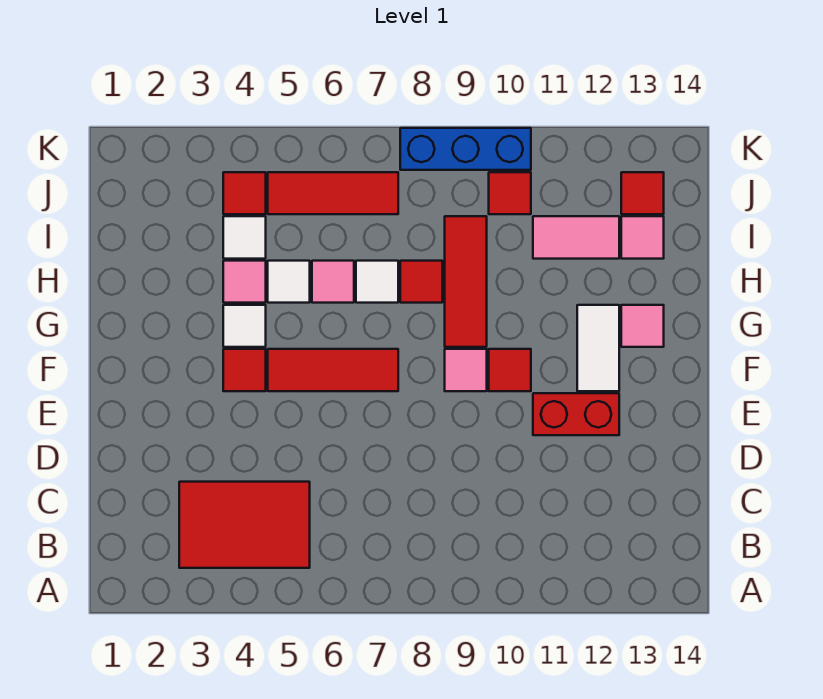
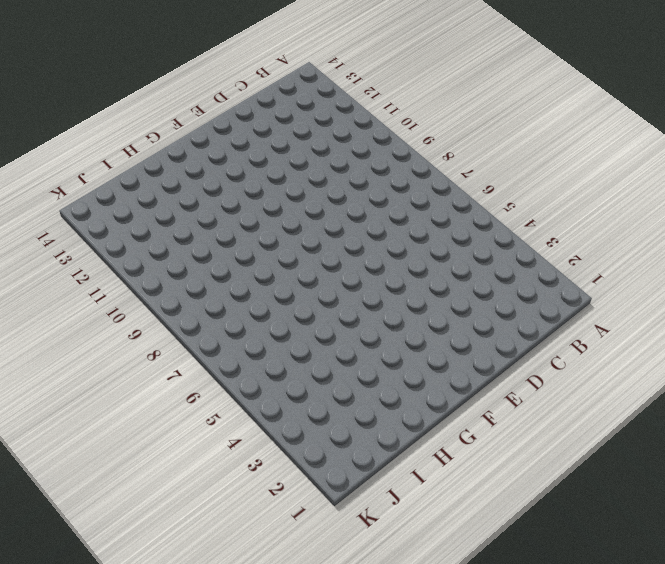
none -> red tile B3:C5 level 1
none -> red brick E11:E12 level 1
none -> red tile F4 level 1

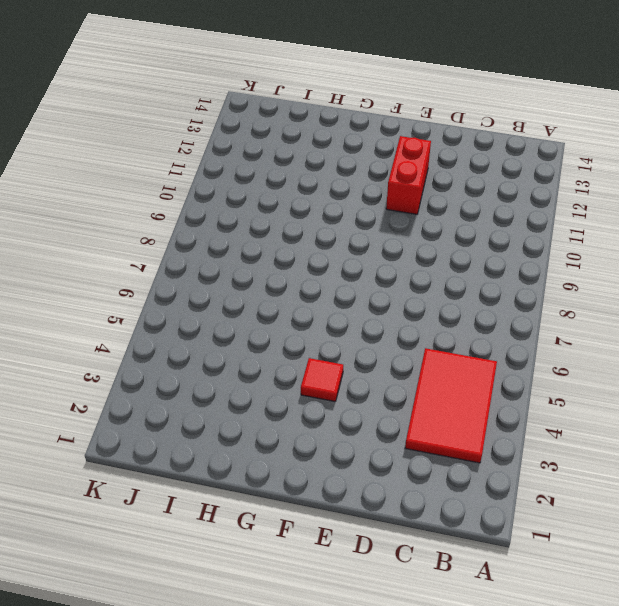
none -> red tile F5:F7 level 1
none -> pink tile F9 level 1
none -> red tile F10 level 1

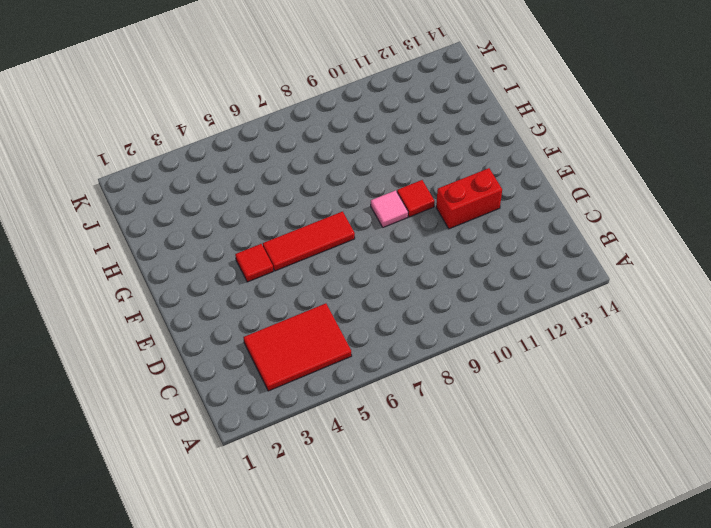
none -> white tile F12:G12 level 1
none -> white tile G4 level 1
none -> red tile G9:I9 level 1

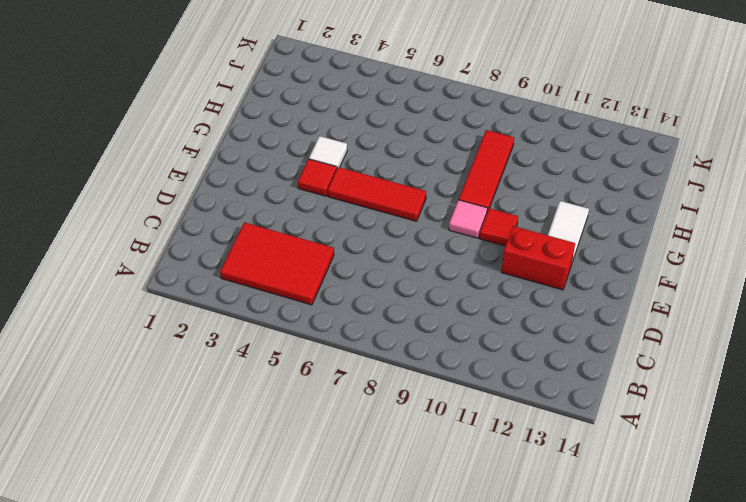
none -> pink tile G13 level 1
none -> pink tile H4 level 1
none -> white tile H5 level 1

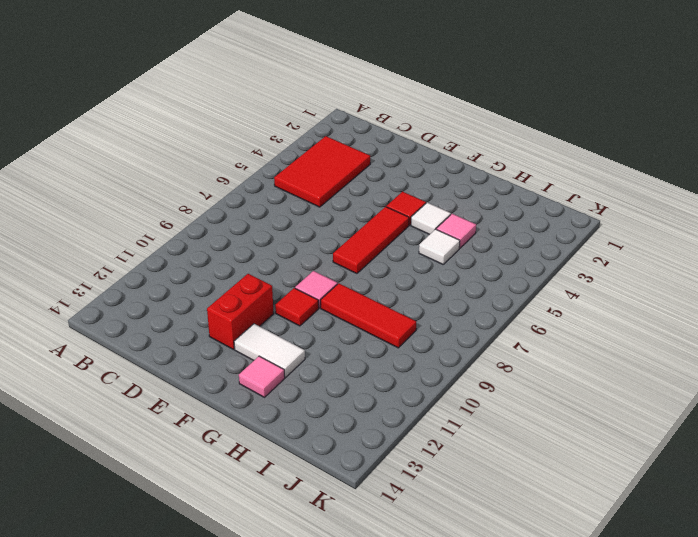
none -> pink tile H6 level 1
none -> white tile H7 level 1
none -> red tile H8 level 1

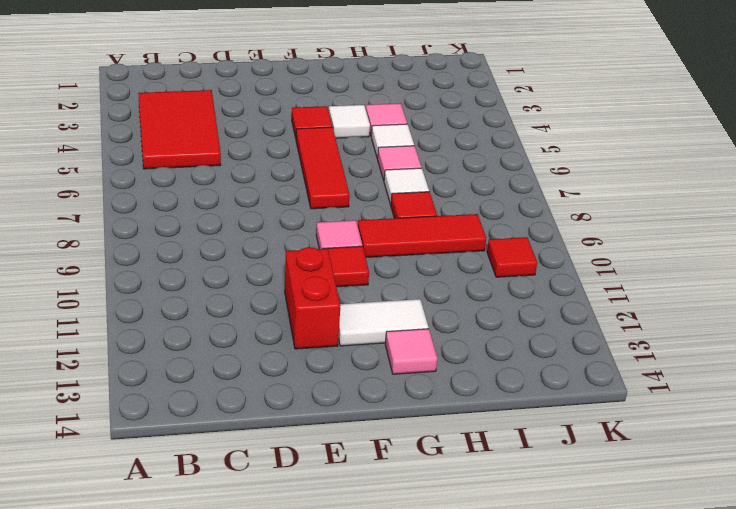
none -> white tile I4 level 1
none -> pink tile I11:I12 level 1
none -> pink tile I13 level 1

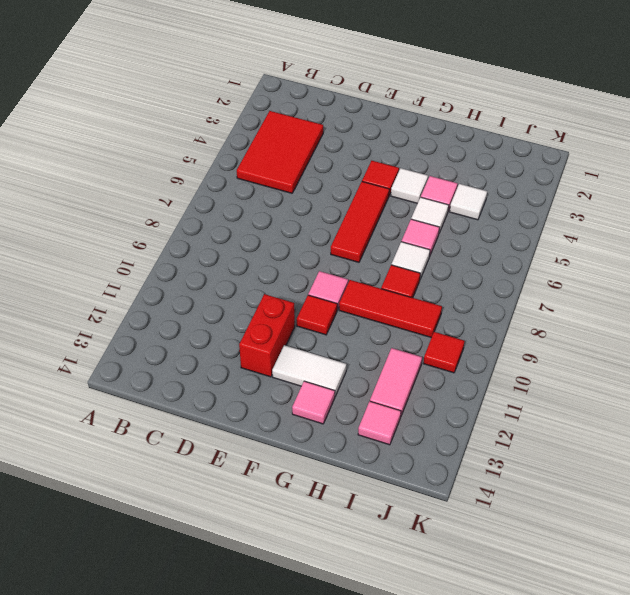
none -> red tile J4 level 1
none -> red tile J5:J7 level 1
none -> red tile J13 level 1

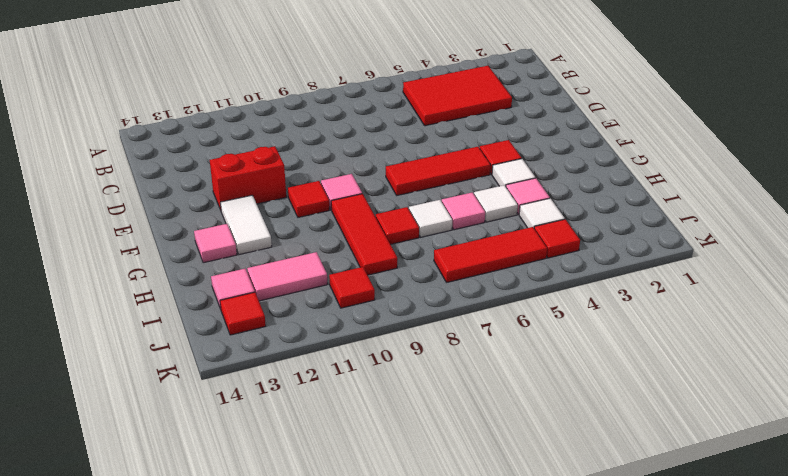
none -> blue brick K8:K10 level 1

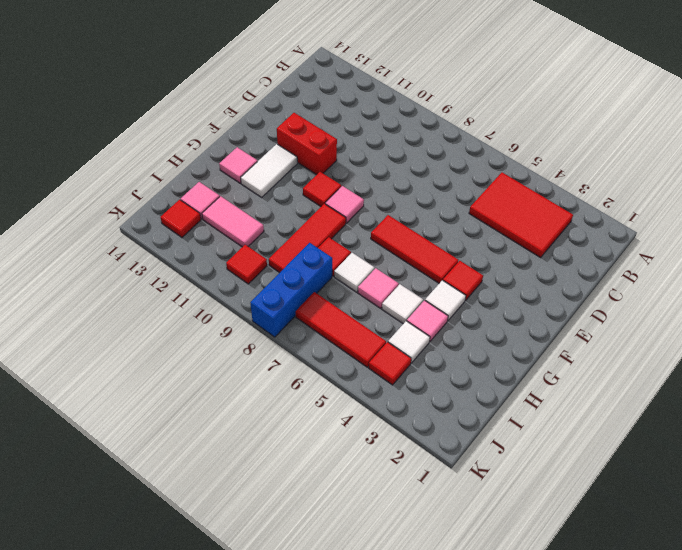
blue brick I8:K8 level 1 -> blue brick K8:K10 level 1

